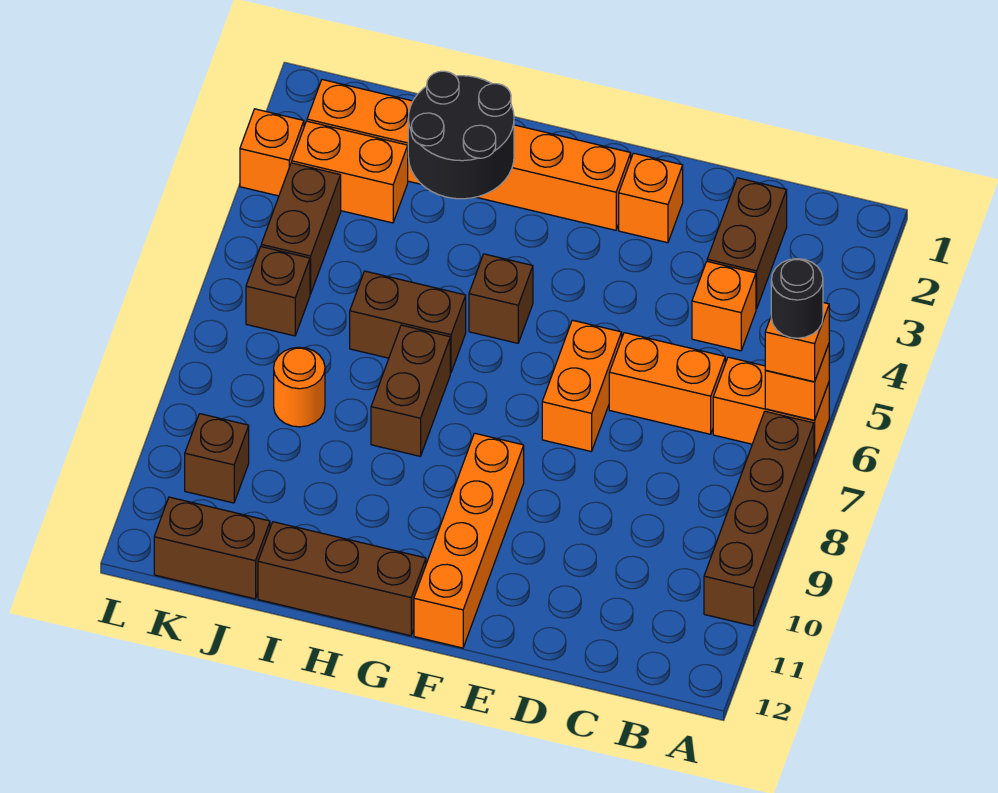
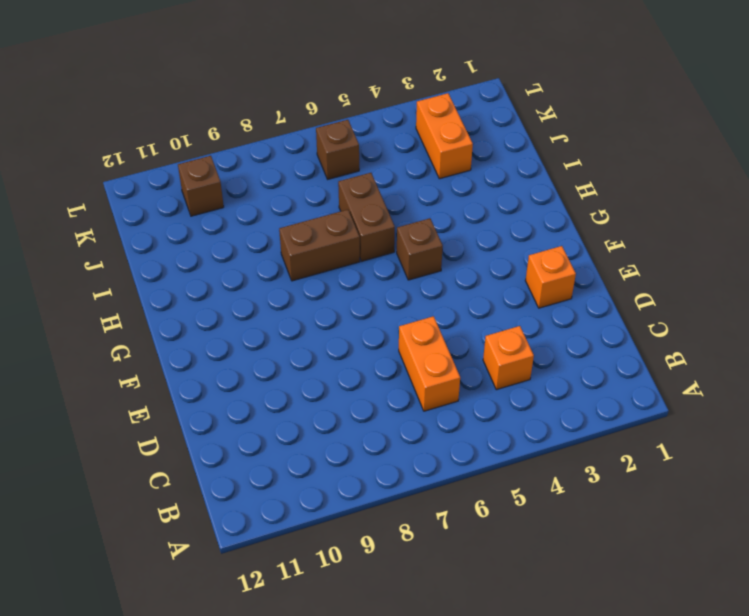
none -> orange brick A6:B6 level 1
none -> brown brick A7:A10 level 1
none -> brown brick C2:C3 level 1

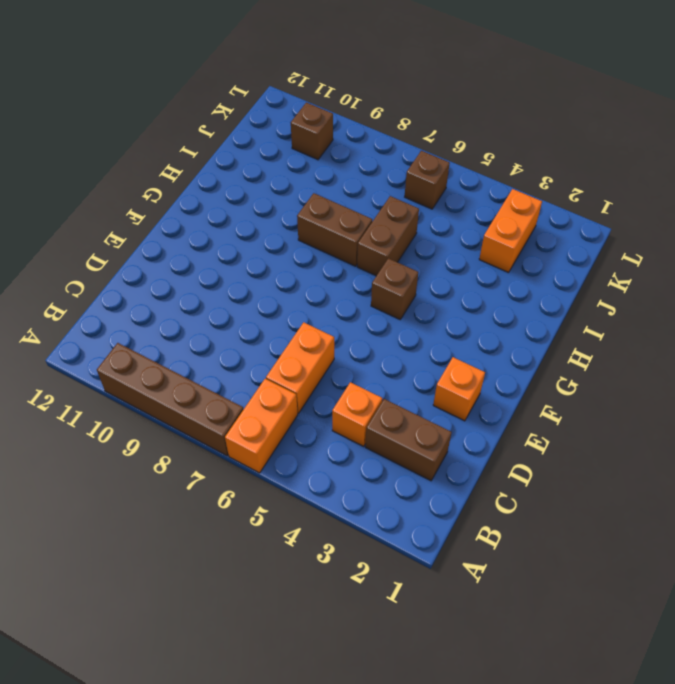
none -> orange brick E6:E7 level 1
none -> orange brick F2:K2 level 1
none -> orange brick F9:F12 level 1

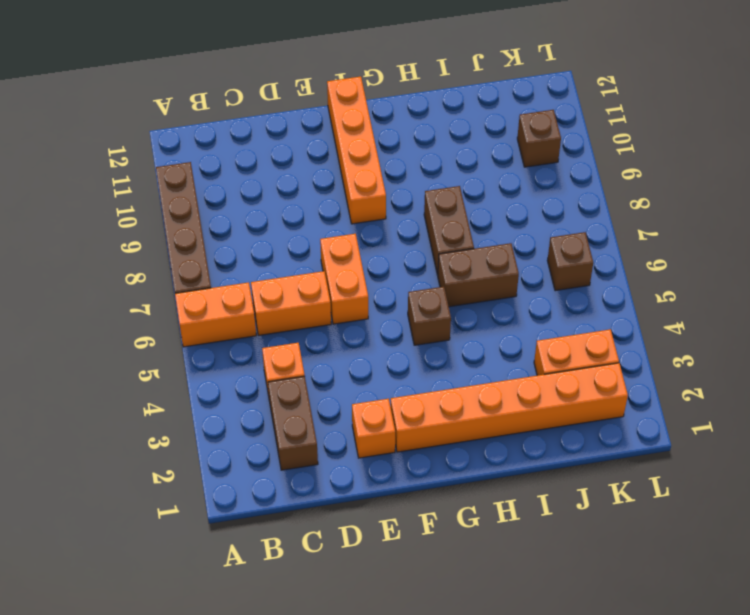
none -> brown brick G12:I12 level 1
none -> orange round brick J8 level 1
none -> brown brick J12:K12 level 1

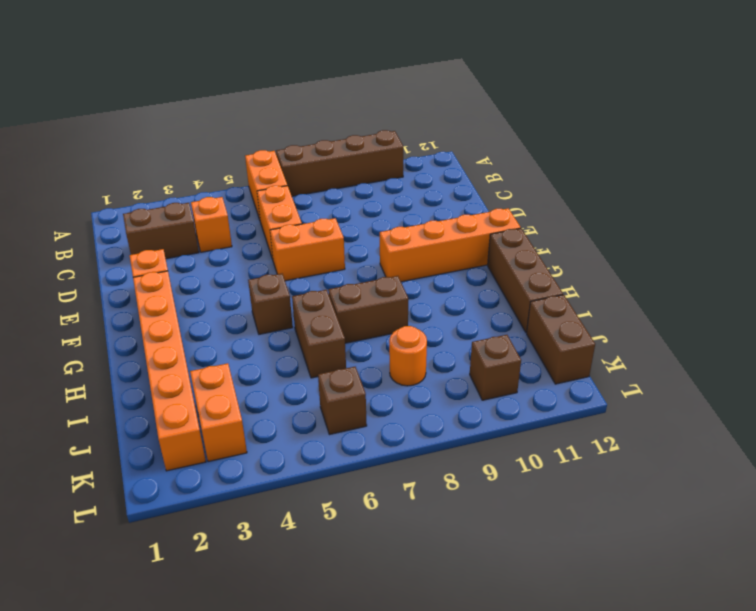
none -> brown brick K4:K5 level 1
none -> orange brick L3 level 1
none -> orange brick A6 level 2

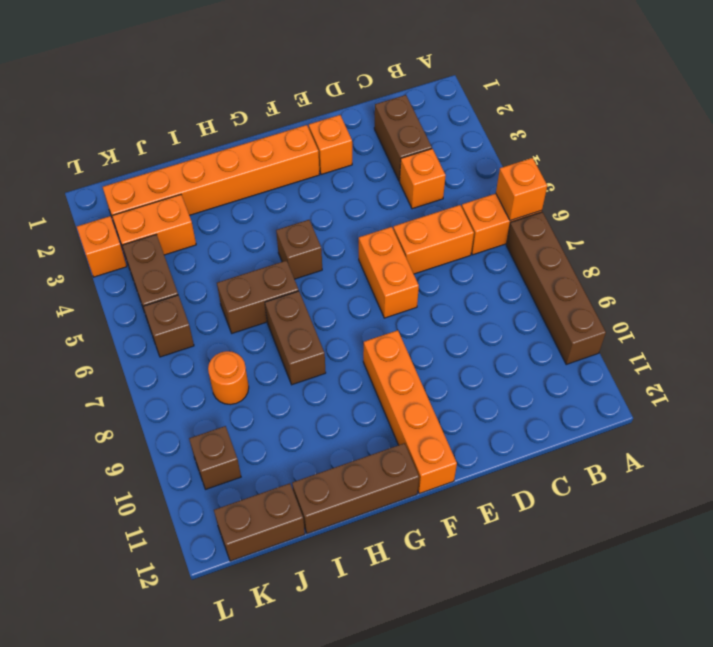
none -> black round brick H2:I3 level 2
none -> orange brick A6 level 3
none -> black round brick A6 level 4

